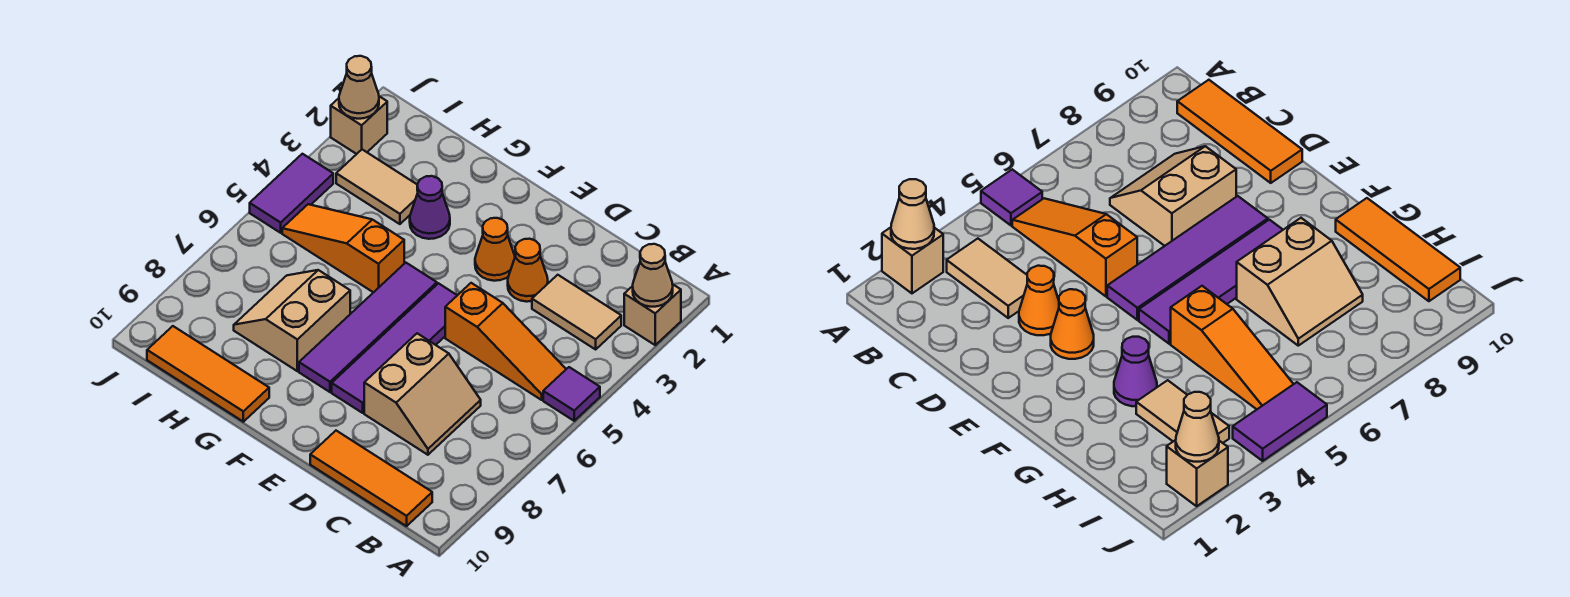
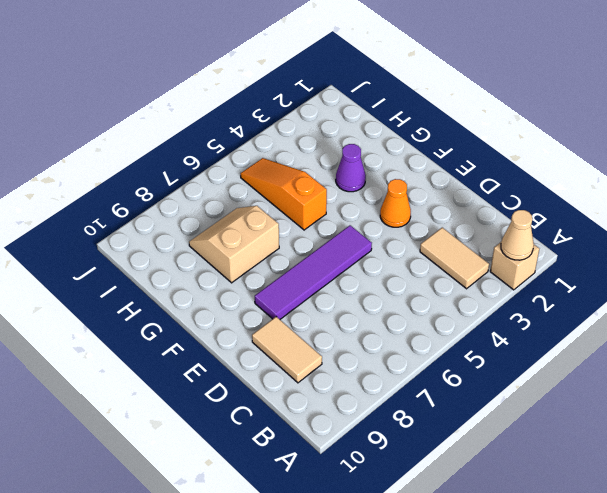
tan tile C9:D9 level 1 -> tan tile H3:I3 level 1
none -> purple tile A5 level 1
none -> orange slope B5:D5 level 1 top D
none -> orange tile B10:D10 level 1

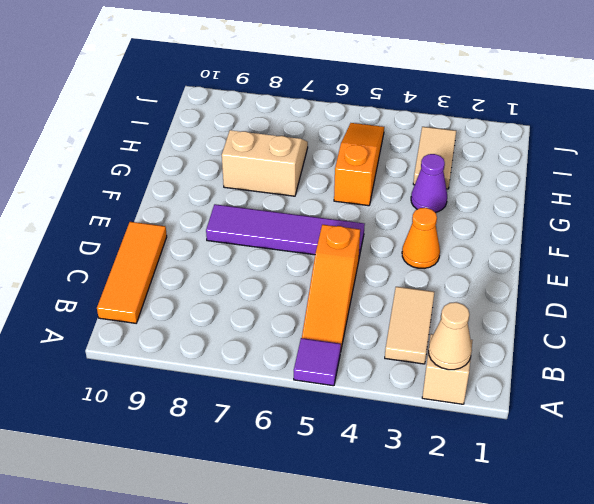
none -> tan slope C7:D8 level 1 top D
none -> orange cone D3 level 1
none -> purple tile F5:F8 level 1

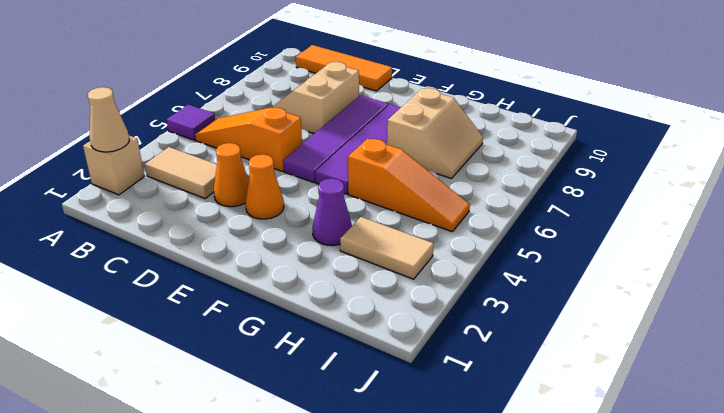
none -> orange tile G10:I10 level 1
none -> tan brick J2 level 1
none -> purple tile J4:J5 level 1

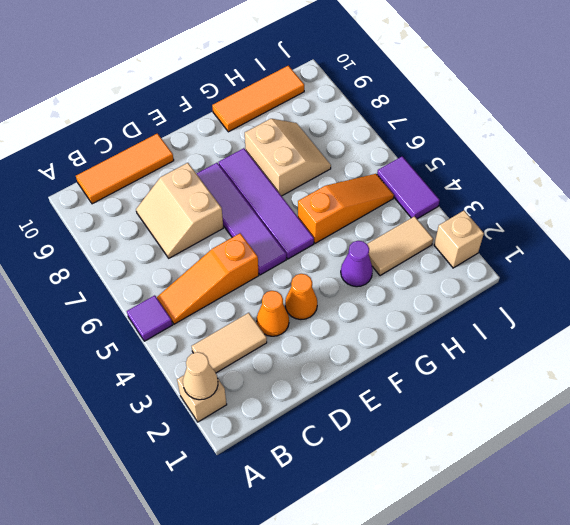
none -> tan cone J2 level 2

